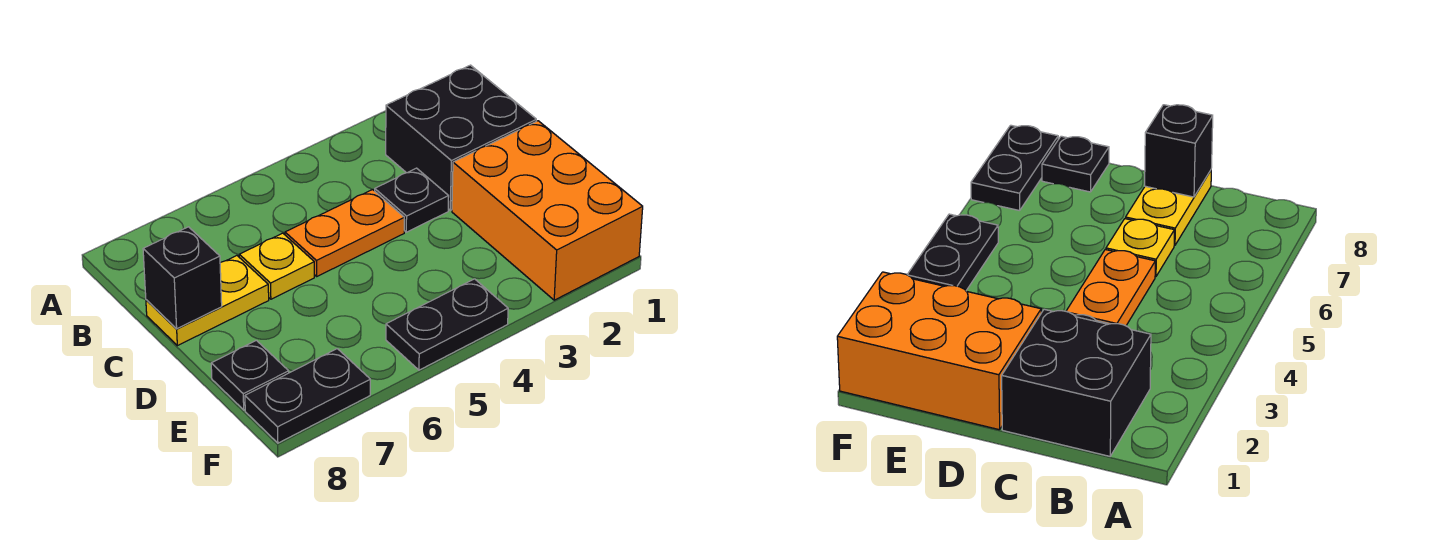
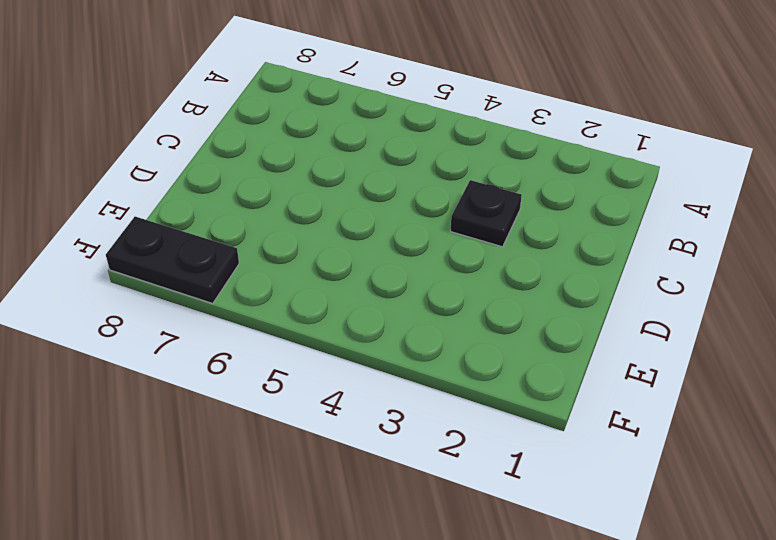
none -> black brick B1:C2 level 1
none -> orange plate C4:C5 level 1

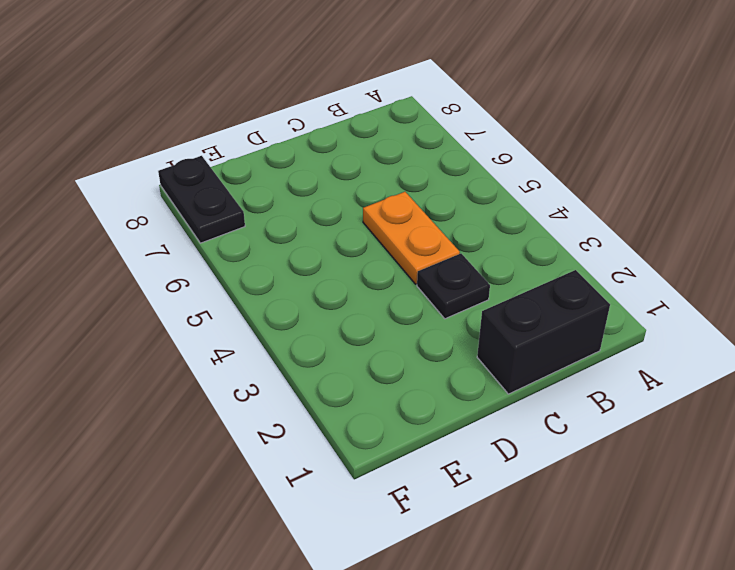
black brick B1:C1 level 1 -> black brick B1:C2 level 1
none -> yellow plate C6 level 1
none -> yellow plate C7:C8 level 1

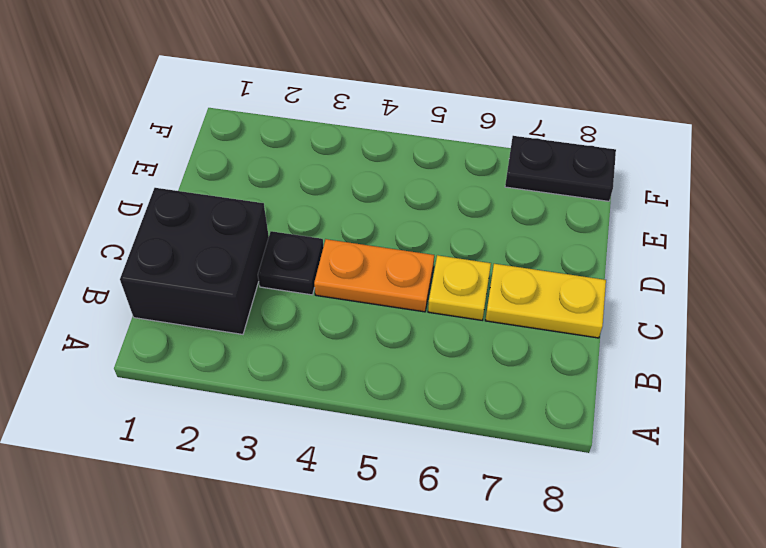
none -> orange brick D1:F2 level 1
none -> black plate E8 level 1

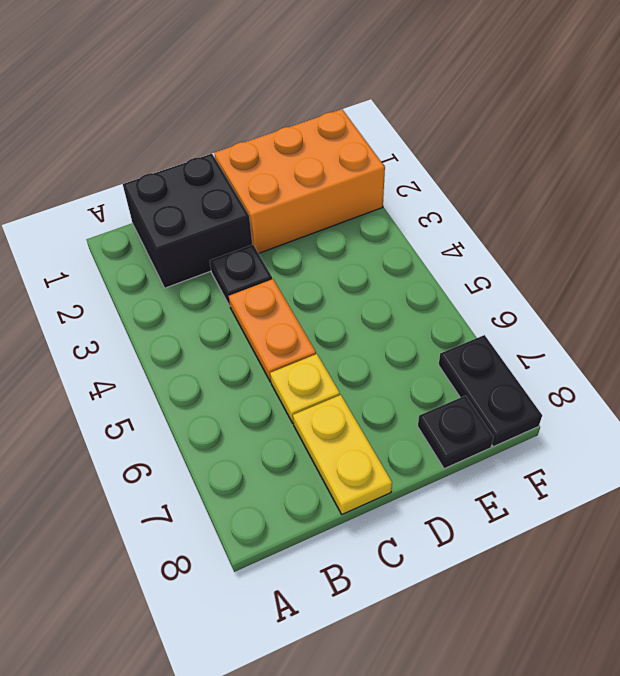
none -> black plate F4:F5 level 1
none -> black brick C8 level 2

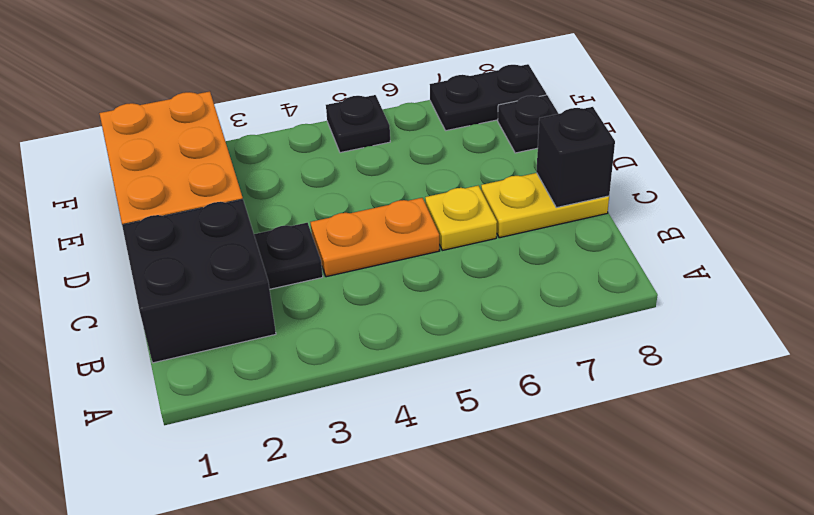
black plate F5 level 1 -> black plate F4:F5 level 1

